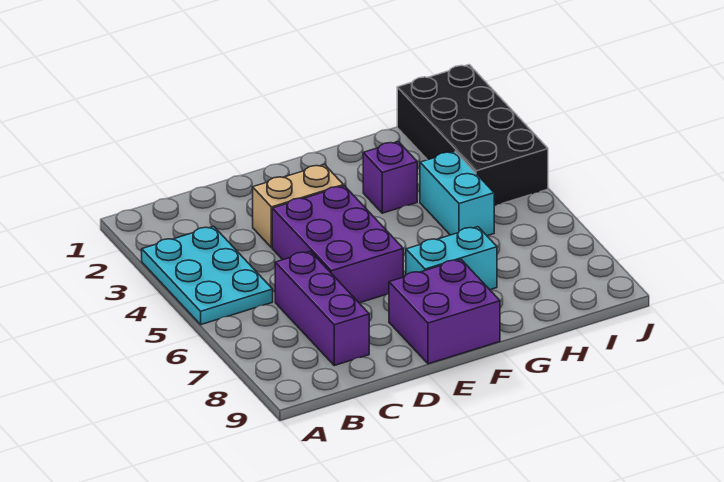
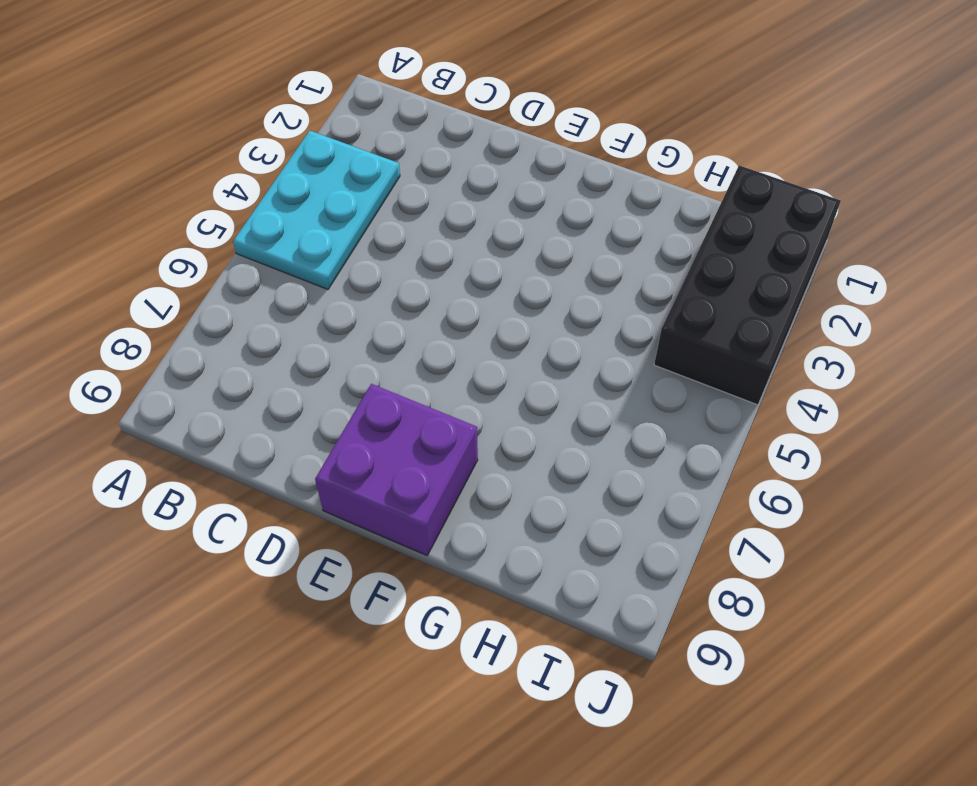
none -> purple brick C6:C8 level 1
none -> tan brick D3:E3 level 1

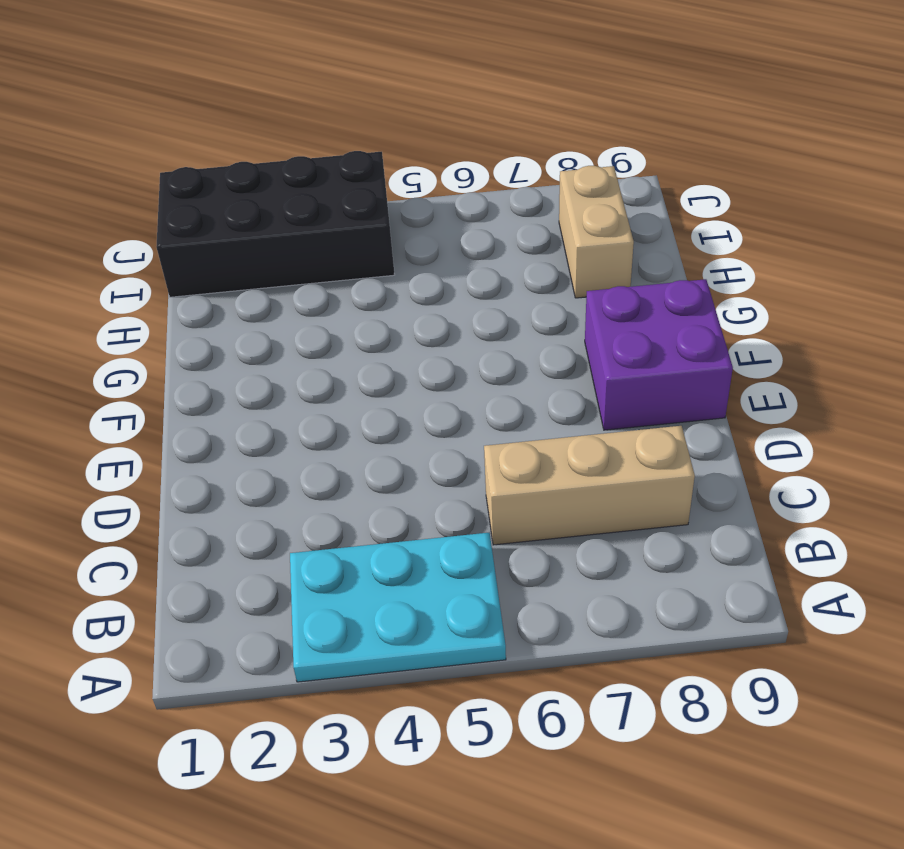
tan brick C6:C8 level 1 -> purple brick C6:C8 level 1
tan brick H8:I8 level 1 -> tan brick D3:E3 level 1
none -> purple brick D4:E6 level 1
none -> cyan brick F7:G7 level 1

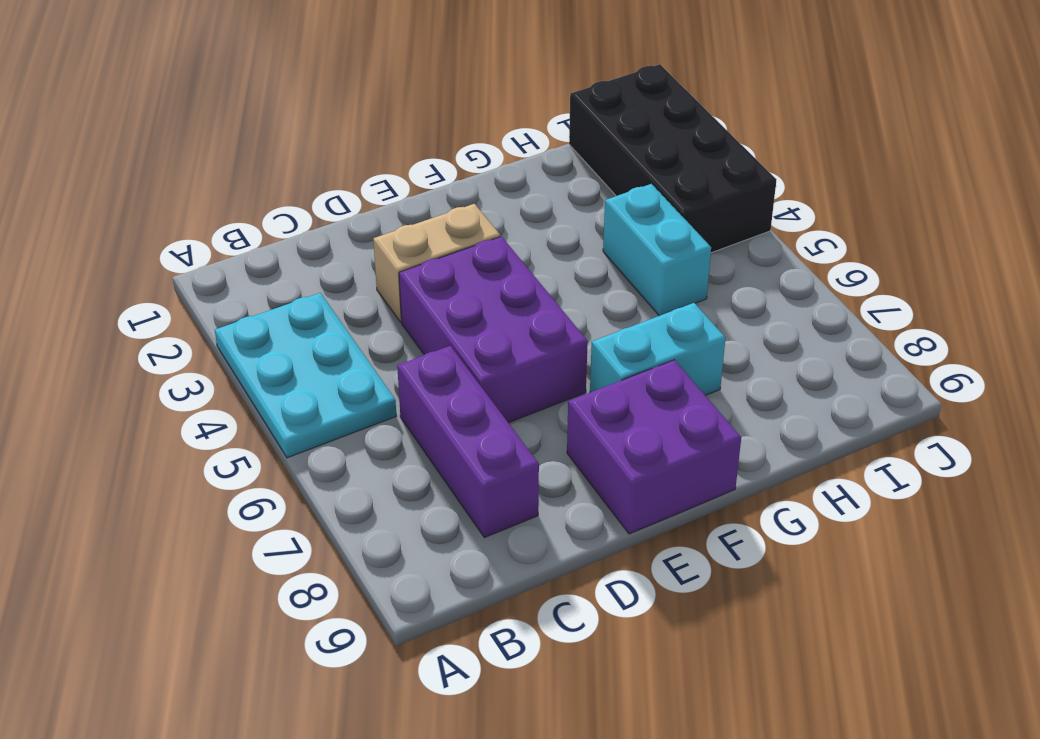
none -> purple brick G3 level 1

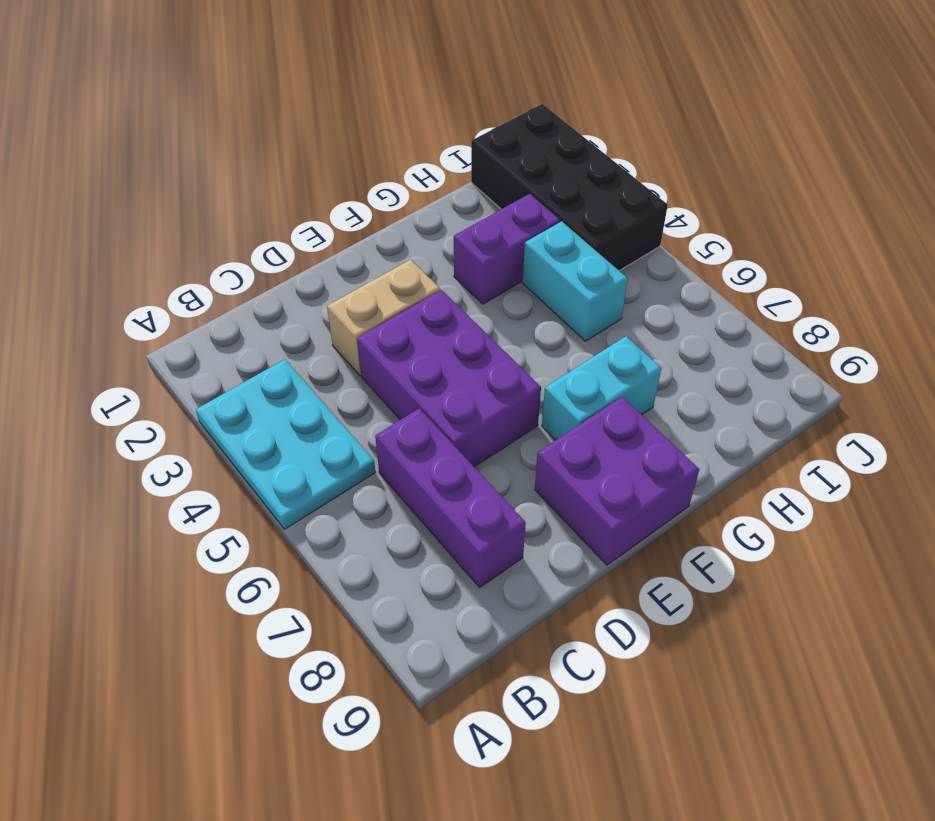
purple brick G3:H3 level 1 -> purple brick G3 level 1

